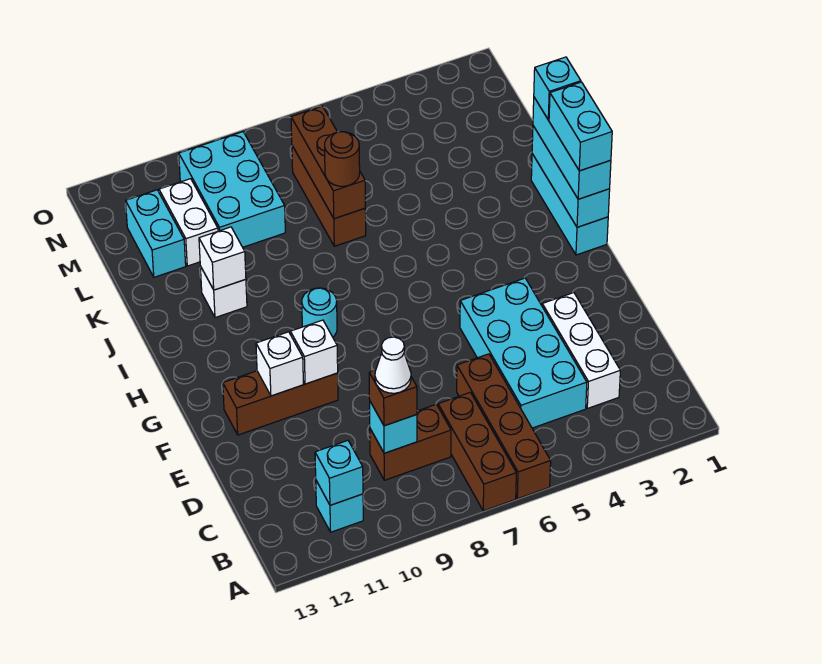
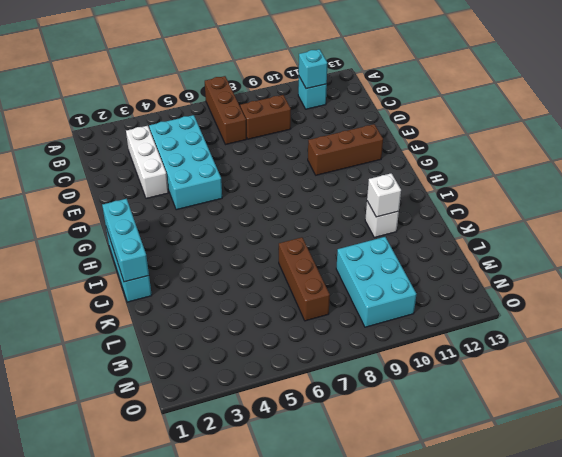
none -> brown brick A6:D6 level 1
none -> cyan round brick H9 level 1
none -> white brick L11:M11 level 1

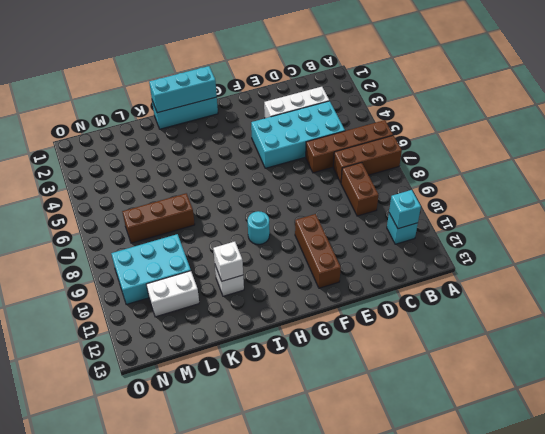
none -> cyan brick L12:M12 level 1
none -> cyan brick C9 level 2
none -> white brick F10 level 2

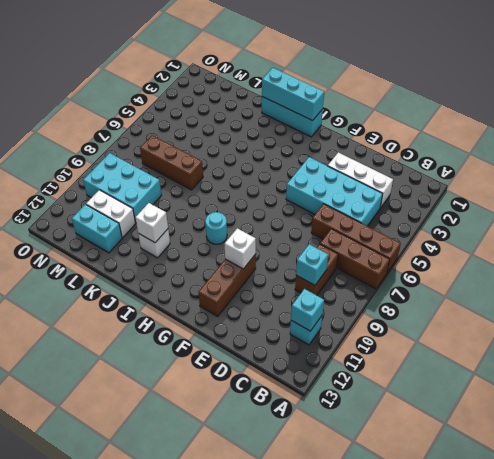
none -> white brick F11 level 2
none -> brown brick K7:M7 level 2
none -> brown brick C9 level 3

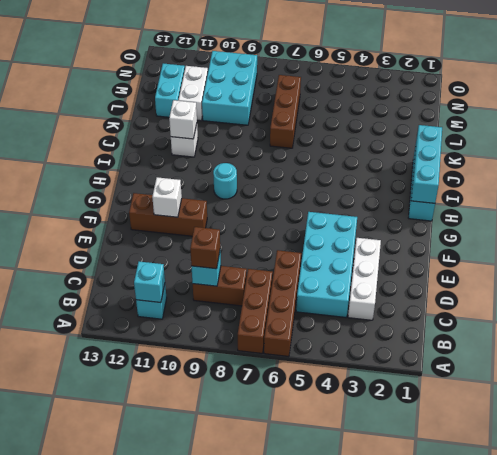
none -> white brick F10 level 2
none -> brown brick K7:M7 level 2
none -> cyan brick H1:J1 level 3

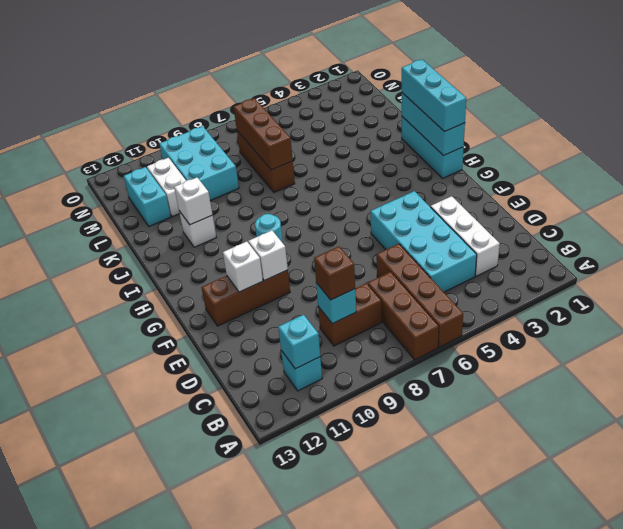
none -> brown round brick K7 level 3
none -> white cone C9 level 4
none -> cyan brick H1:I1 level 4

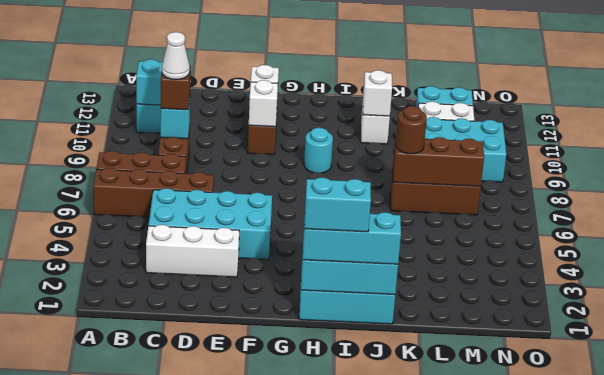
none -> cyan brick J1 level 4

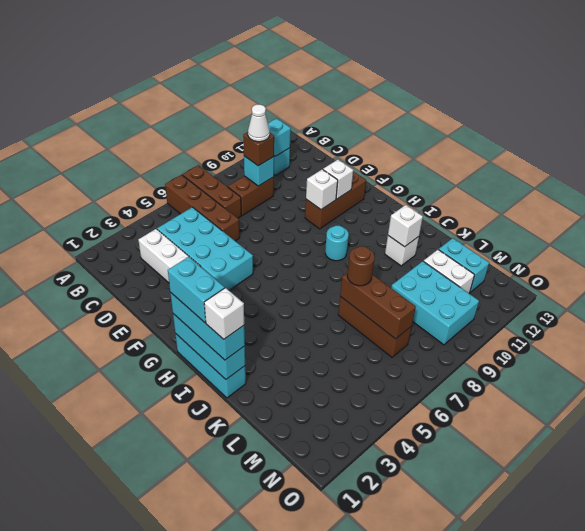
white brick J1 level 4 -> cyan brick J1 level 4

